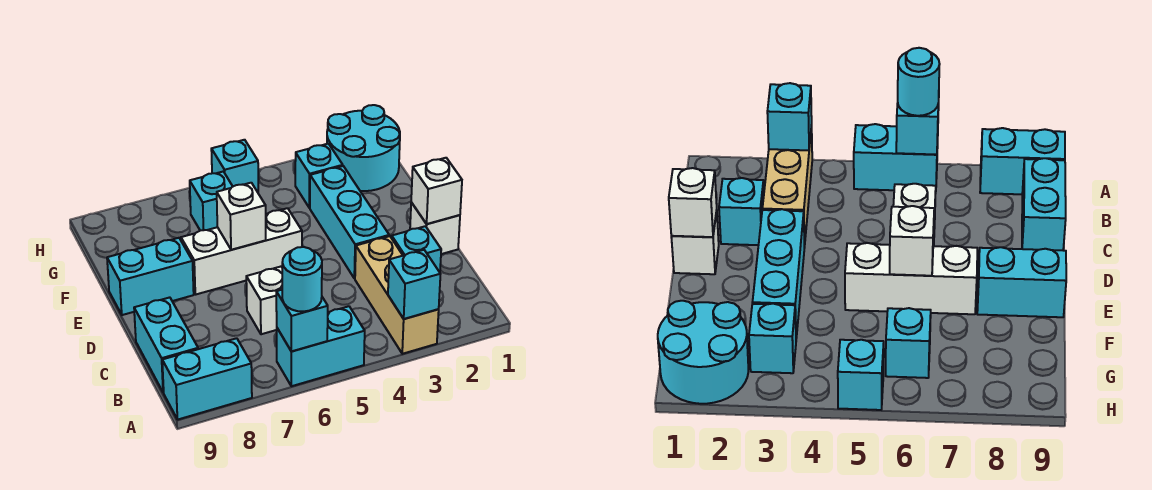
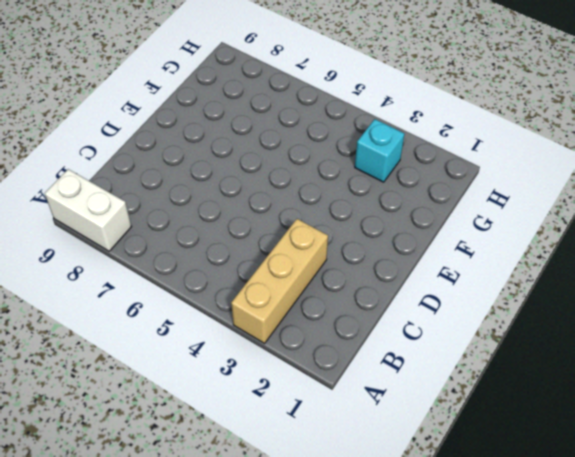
white brick A8:A9 level 1 -> cyan brick A8:A9 level 1
none -> cyan brick A5:A6 level 1
none -> cyan brick B9:C9 level 1
none -> cyan brick C2 level 1

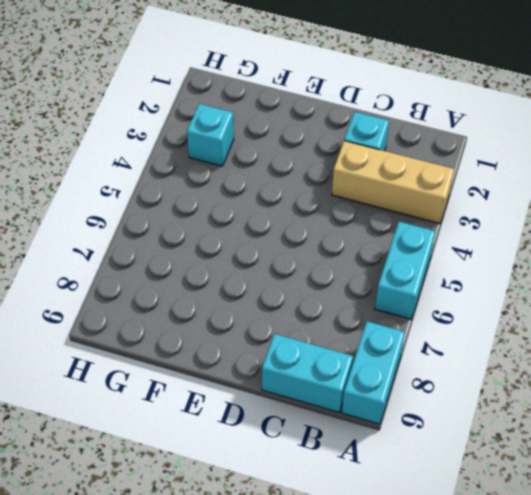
none -> white brick C6 level 1
none -> white brick D1 level 1
none -> cyan brick D3:F3 level 1

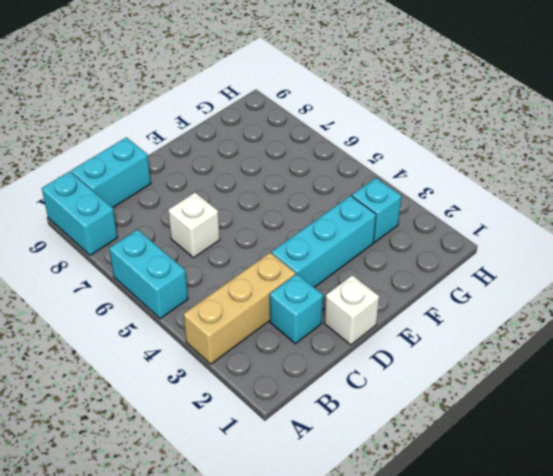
none -> white brick E5:E7 level 1
none -> cyan brick E8:E9 level 1
none -> cyan round brick G1:H2 level 1

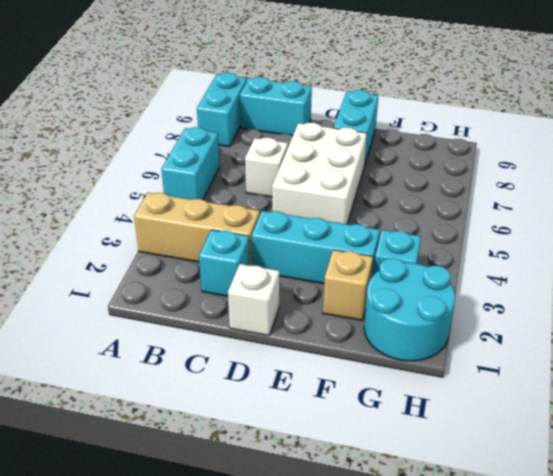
white brick D5:E7 level 1 -> white brick E5:E7 level 1
tan brick F2 level 1 -> none
none -> cyan brick G6 level 1
none -> cyan brick H5 level 1
none -> cyan brick A3 level 2

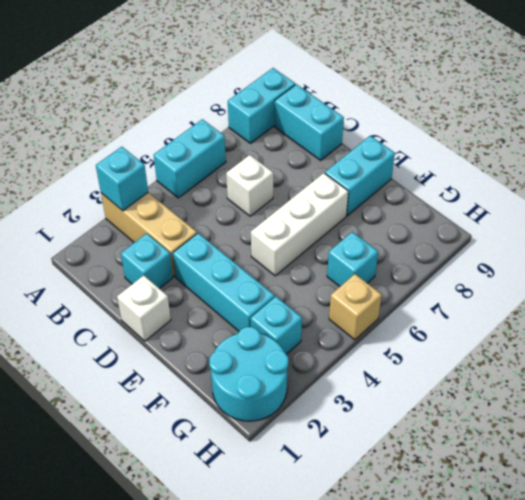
tan brick H5 level 1 -> cyan brick H5 level 1
none -> cyan brick A6 level 2
none -> white brick D1 level 2
none -> white brick E6 level 2

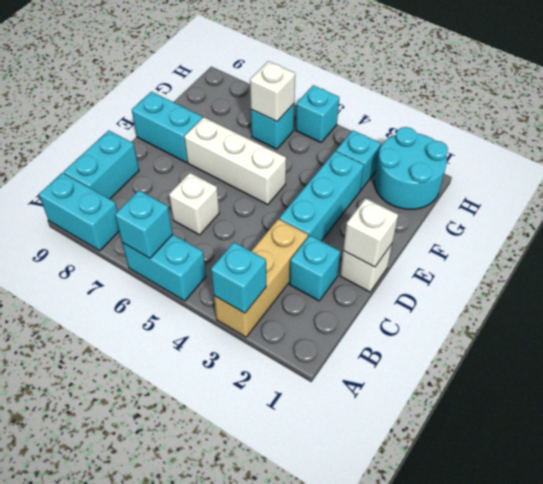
white brick G6 level 2 -> white brick E6 level 2
none -> cyan round brick A6 level 3

